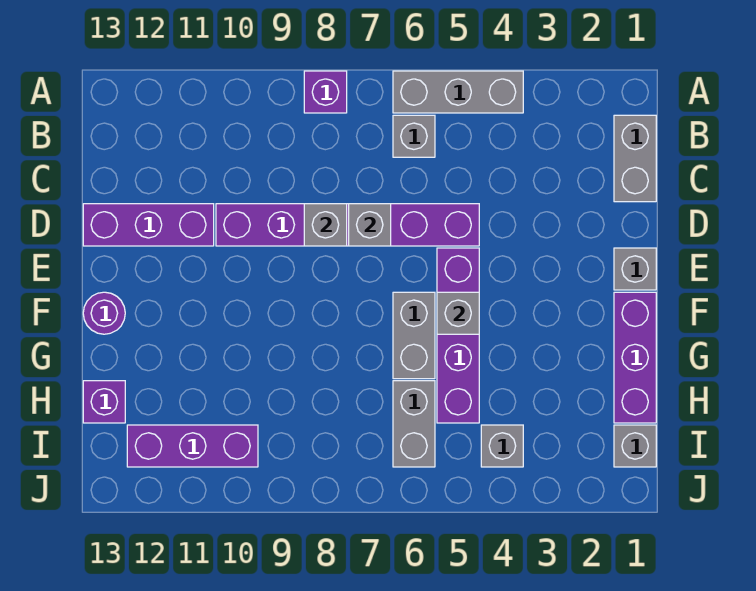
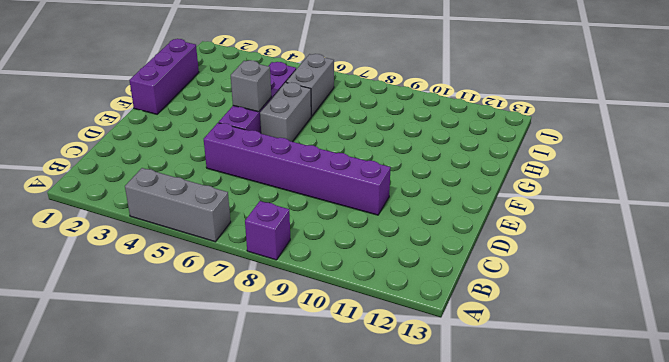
none -> grey brick B1:C1 level 1
none -> grey brick B6 level 1
none -> purple brick D11:D13 level 1

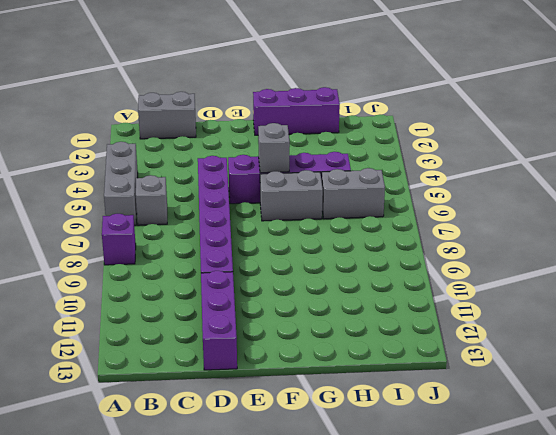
none -> grey brick E1 level 1
none -> purple round brick F13 level 1
none -> purple brick H13 level 1

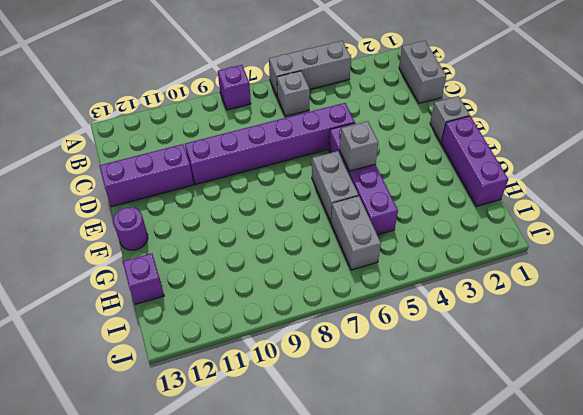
none -> grey brick I1 level 1
none -> grey brick I4 level 1
none -> purple brick I10:I12 level 1

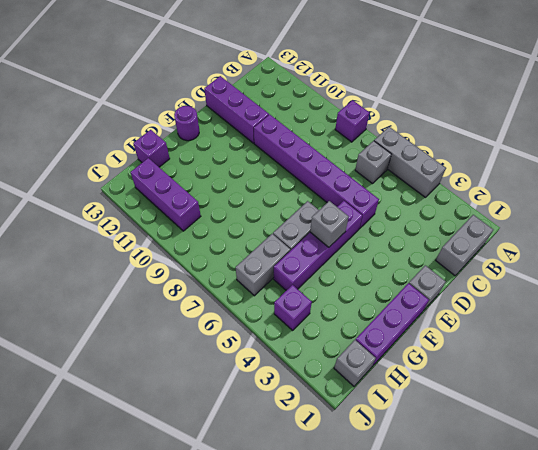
purple brick I4 level 1 -> grey brick I4 level 1
none -> grey brick D7 level 2
none -> grey brick D8 level 2

